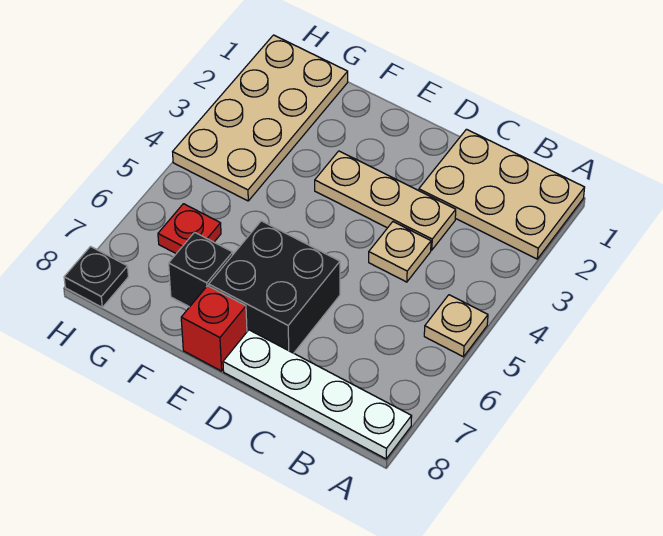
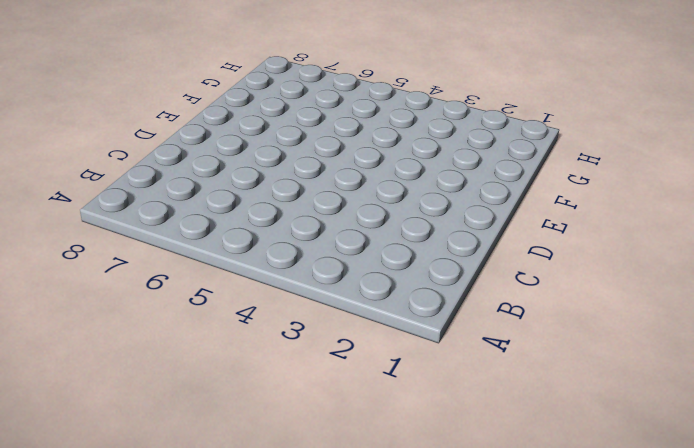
none -> tan plate A1:C2 level 1
none -> tan plate A5 level 1

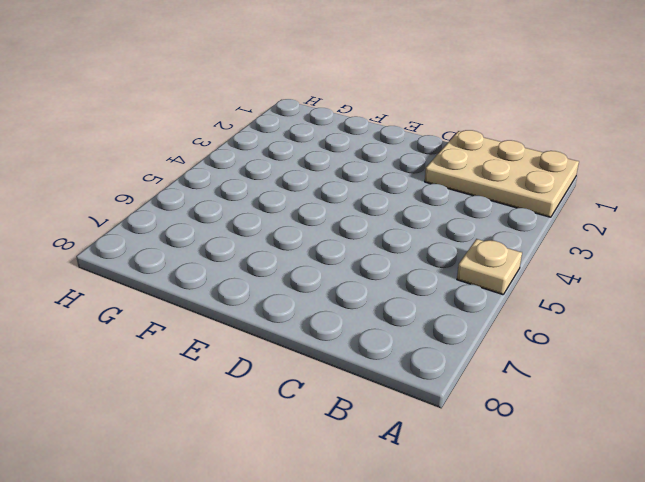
none -> white plate A8:D8 level 1
none -> tan plate C3:E3 level 1

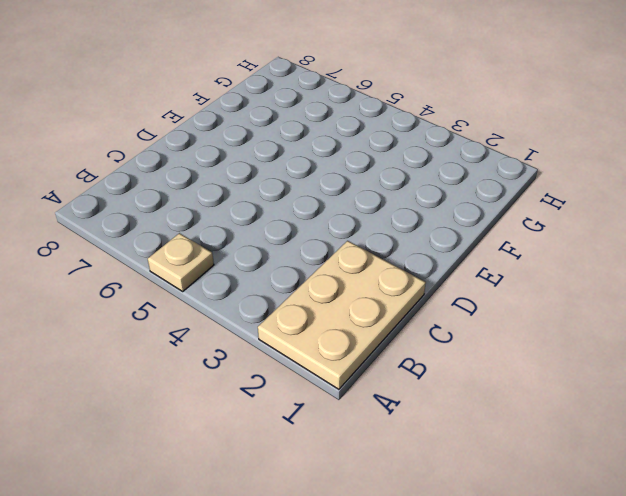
none -> white plate A8:D8 level 1
none -> tan plate C3:E3 level 1

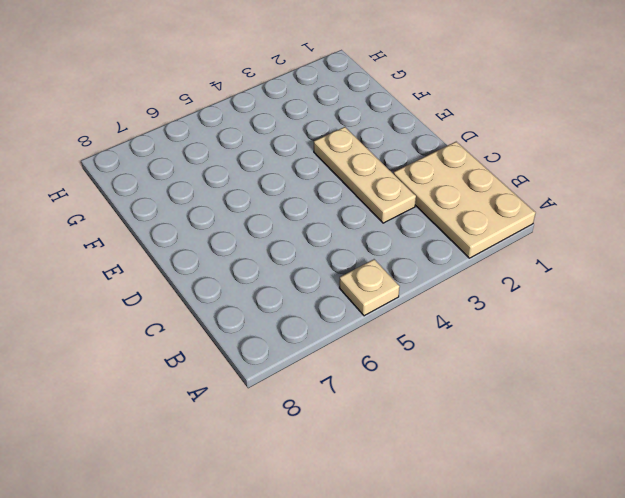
none -> white plate A8:D8 level 1
none -> tan plate C4 level 1

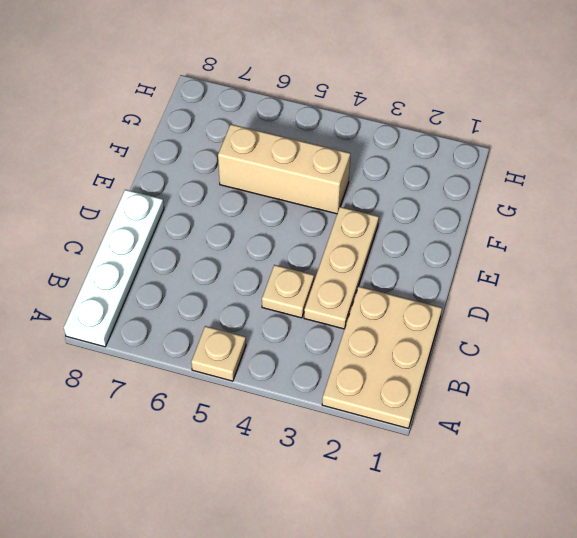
tan brick F4:F6 level 1 -> none
none -> black brick D6:E7 level 1
none -> red brick E8 level 1

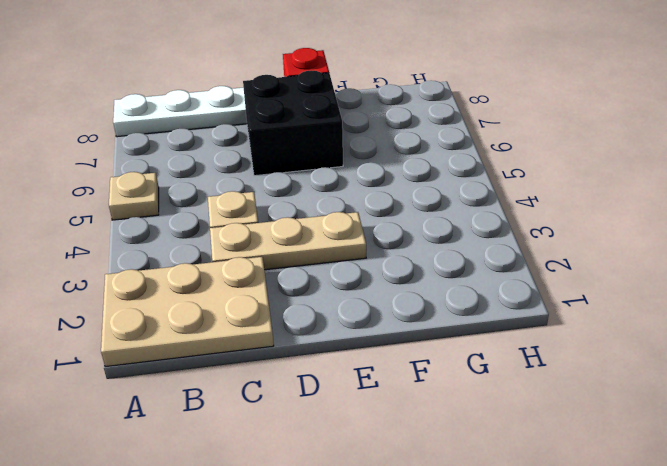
none -> black brick F7 level 1
none -> tan plate G1:H4 level 1

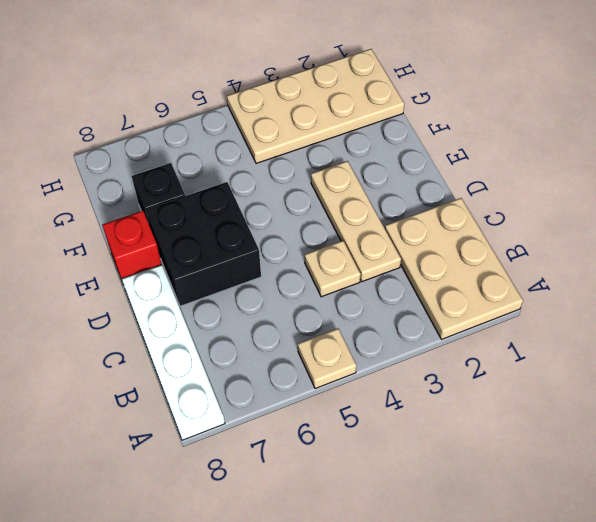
none -> red plate G6 level 1
none -> black plate H8 level 1

